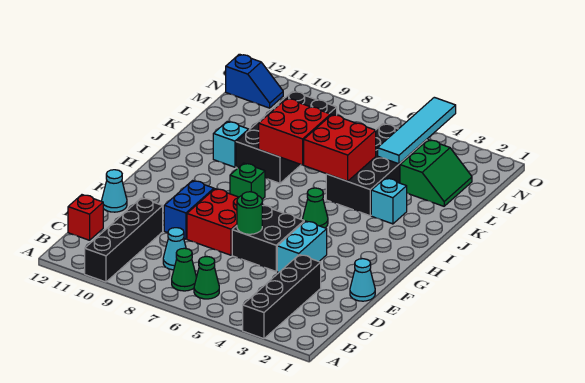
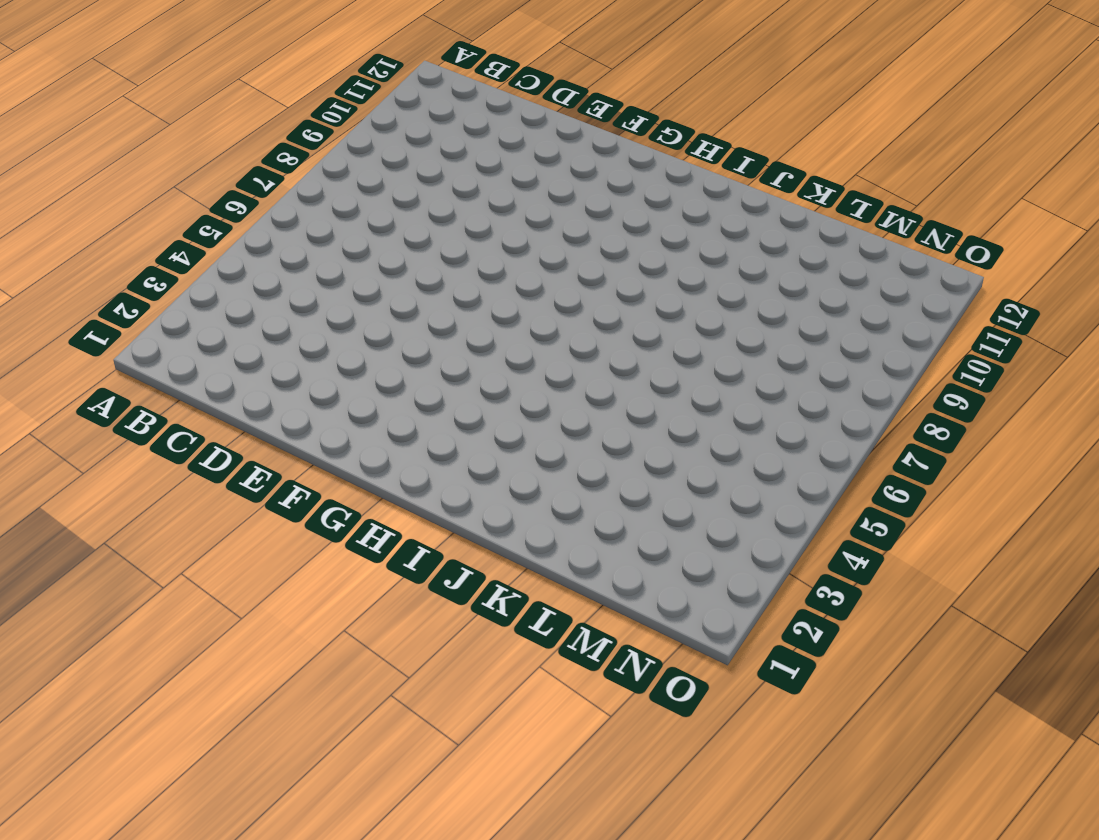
none -> black brick A3:D3 level 1
none -> black brick A10:D10 level 1
none -> green cone B6 level 1

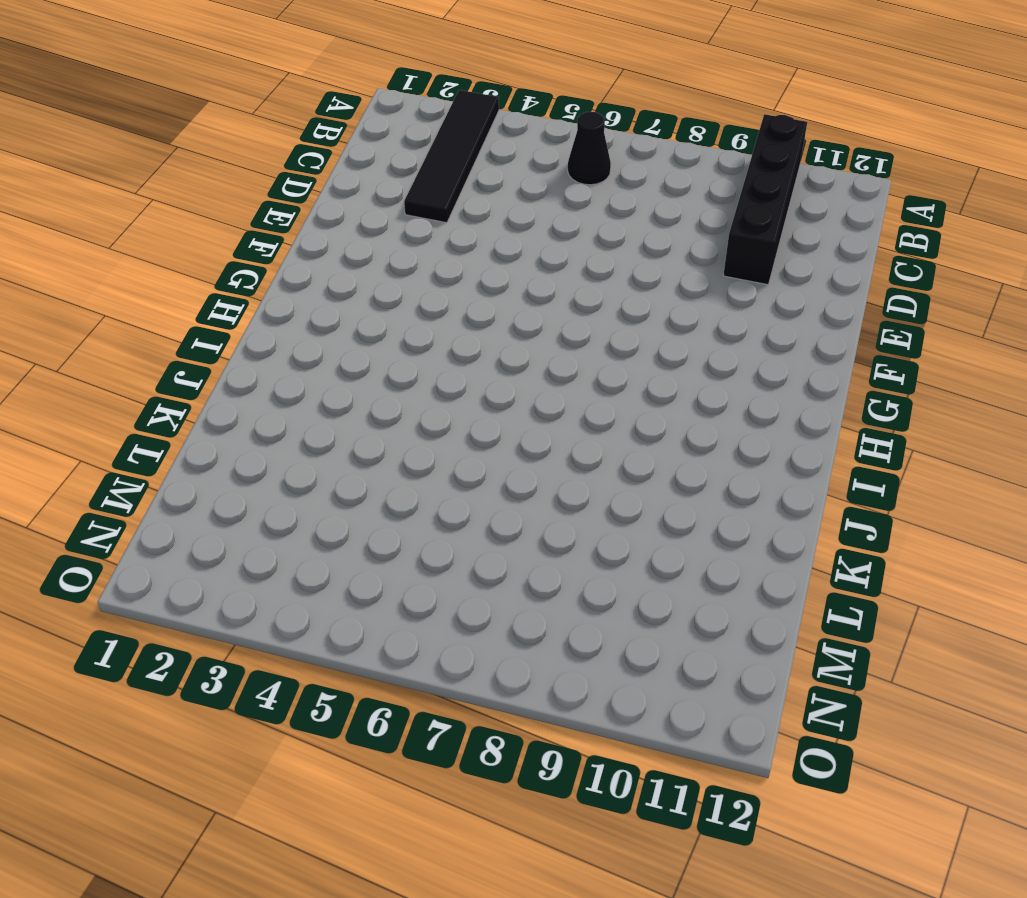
black tile A3:D3 level 1 -> black brick A3:D3 level 1
black cone B6 level 1 -> green cone B6 level 1
none -> green cone B7 level 1
none -> cyan cone C8 level 1
none -> red brick C12 level 1

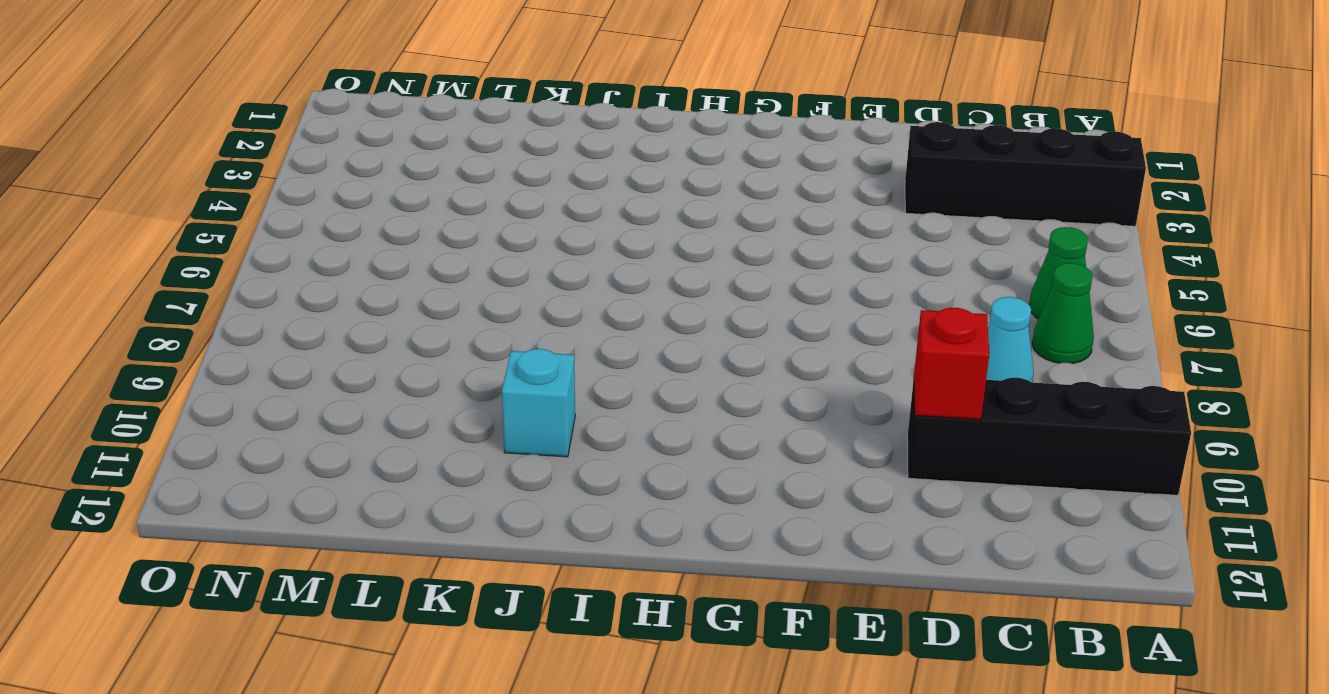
red brick D10 level 2 -> red brick C12 level 1
none -> cyan cone E1 level 1
none -> cyan brick E4:F4 level 1
none -> black brick E5:F6 level 1

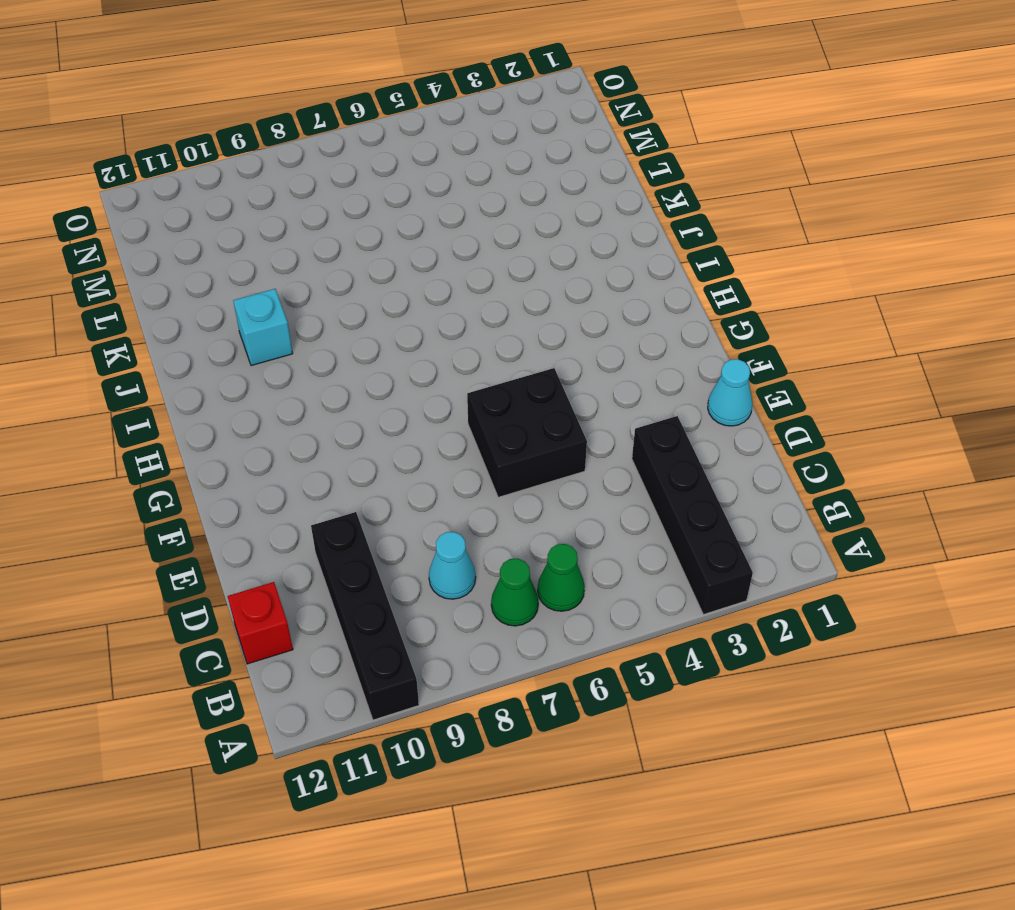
none -> cyan brick E4:F4 level 1
none -> red brick E7:F8 level 1
none -> blue brick E9:F9 level 1

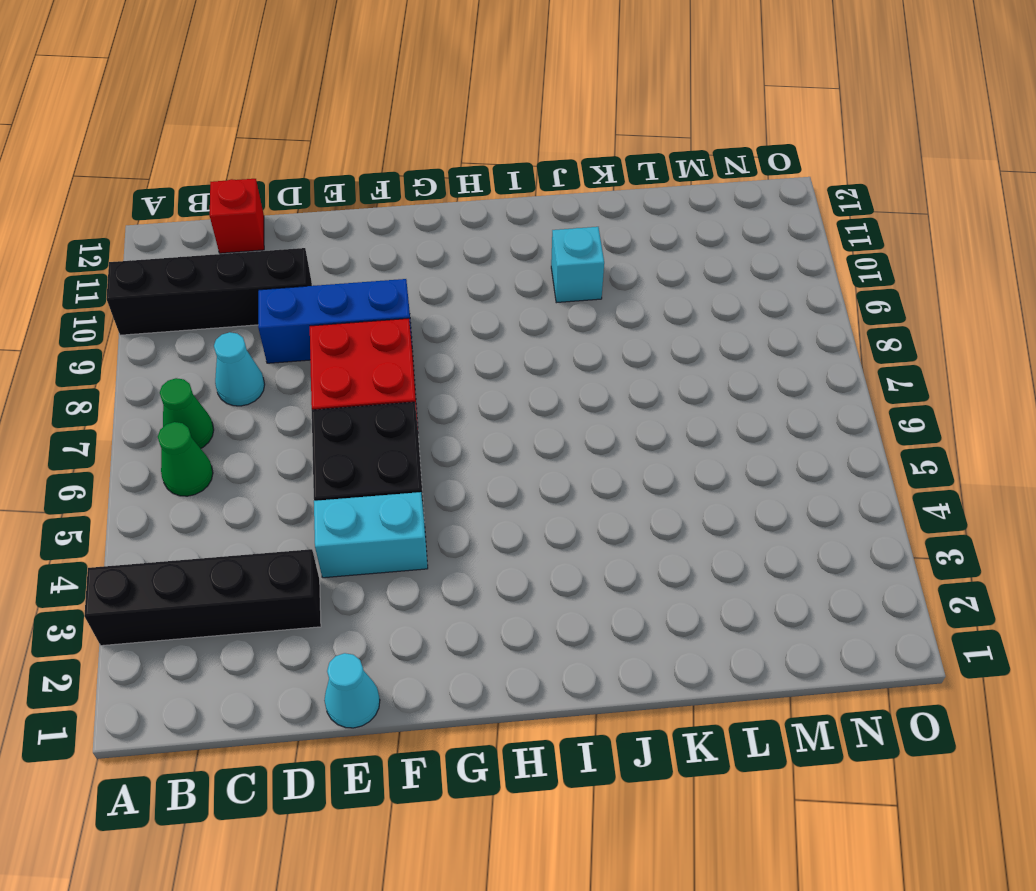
blue brick D9:F9 level 1 -> blue brick E9:F9 level 1
none -> cyan cone E12 level 1
none -> green cone H5 level 1
none -> green brick H8 level 1

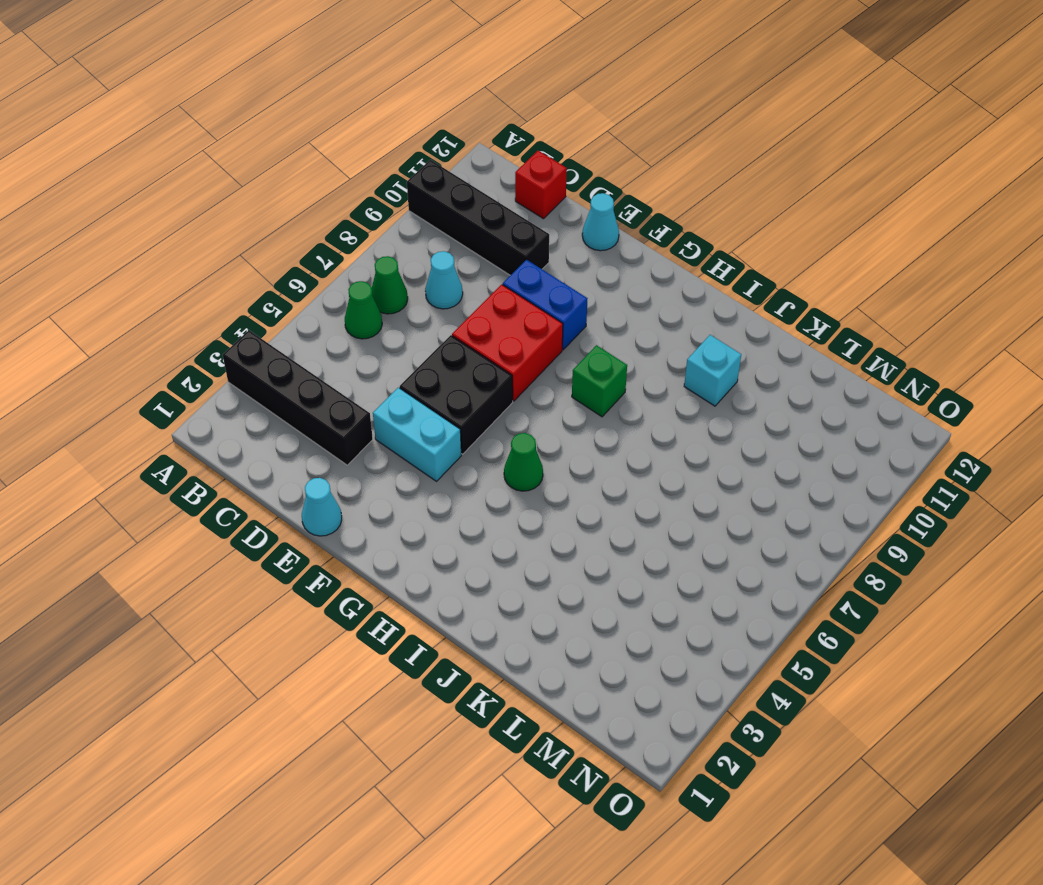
none -> cyan brick J3 level 1
none -> black brick J4:M5 level 1
none -> black brick J8:M9 level 1

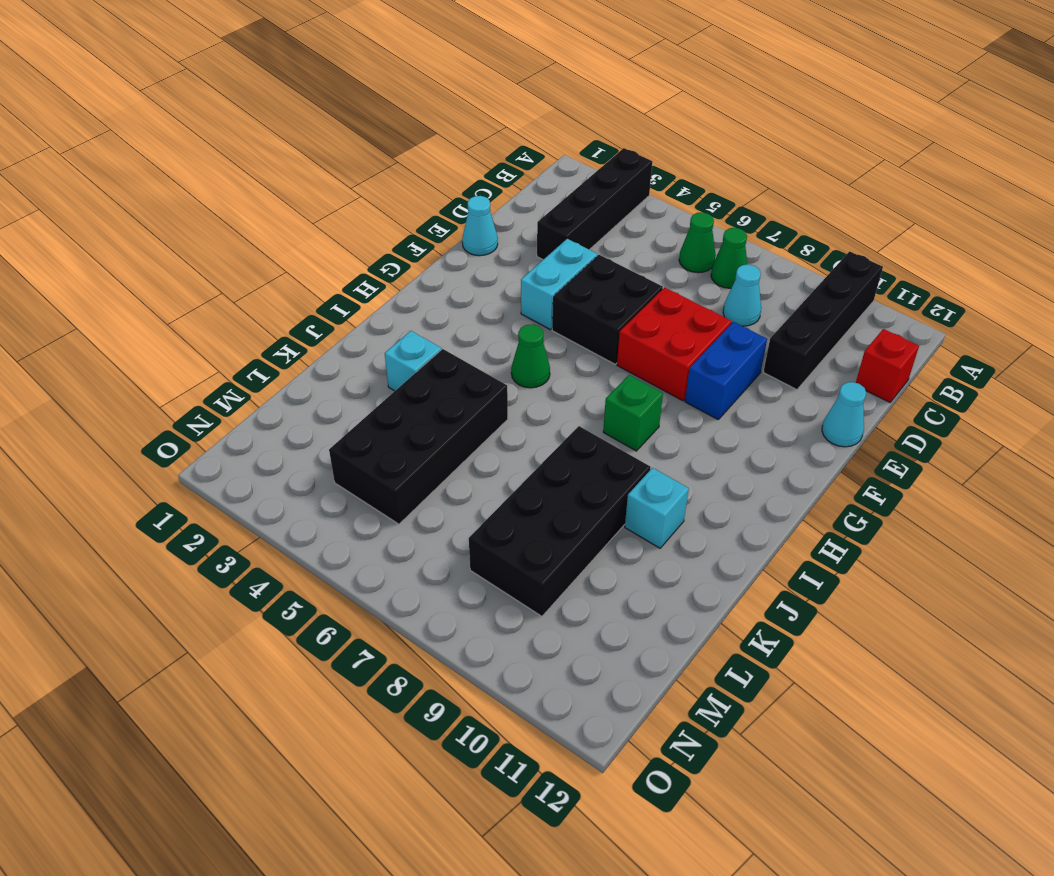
none -> green slope L2:M3 level 1 top 3
none -> blue slope N11:N12 level 1 top 12
none -> green round brick E6 level 2

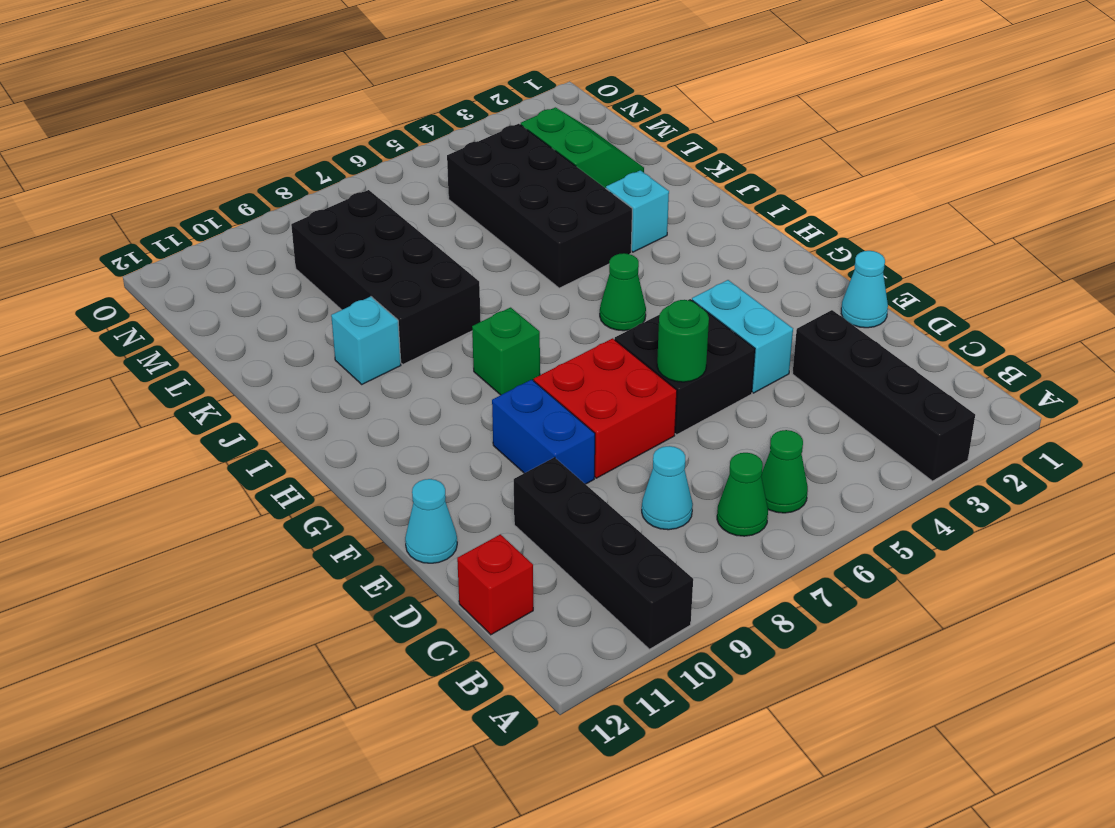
none -> blue slope N11:N12 level 1 top 12
none -> red brick J5:K6 level 2
none -> red brick J7:K8 level 2

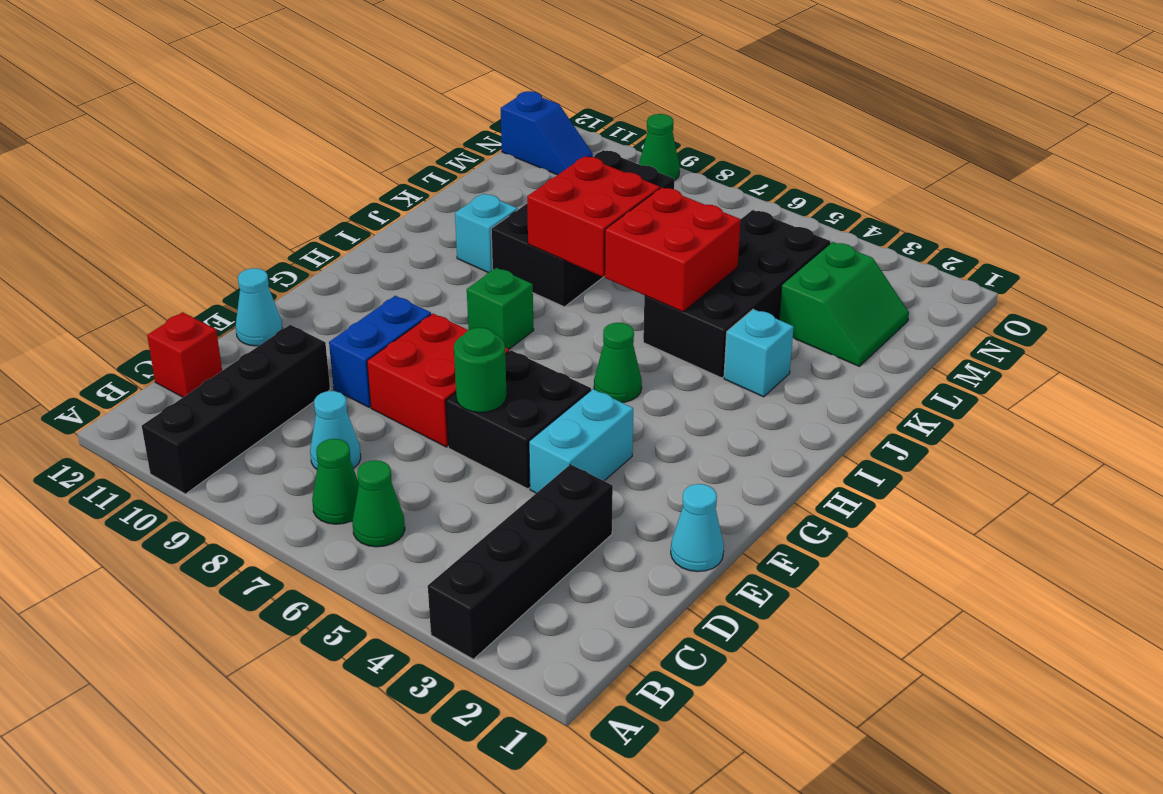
green cone O9 level 1 -> none
none -> cyan tile L4:O4 level 2

